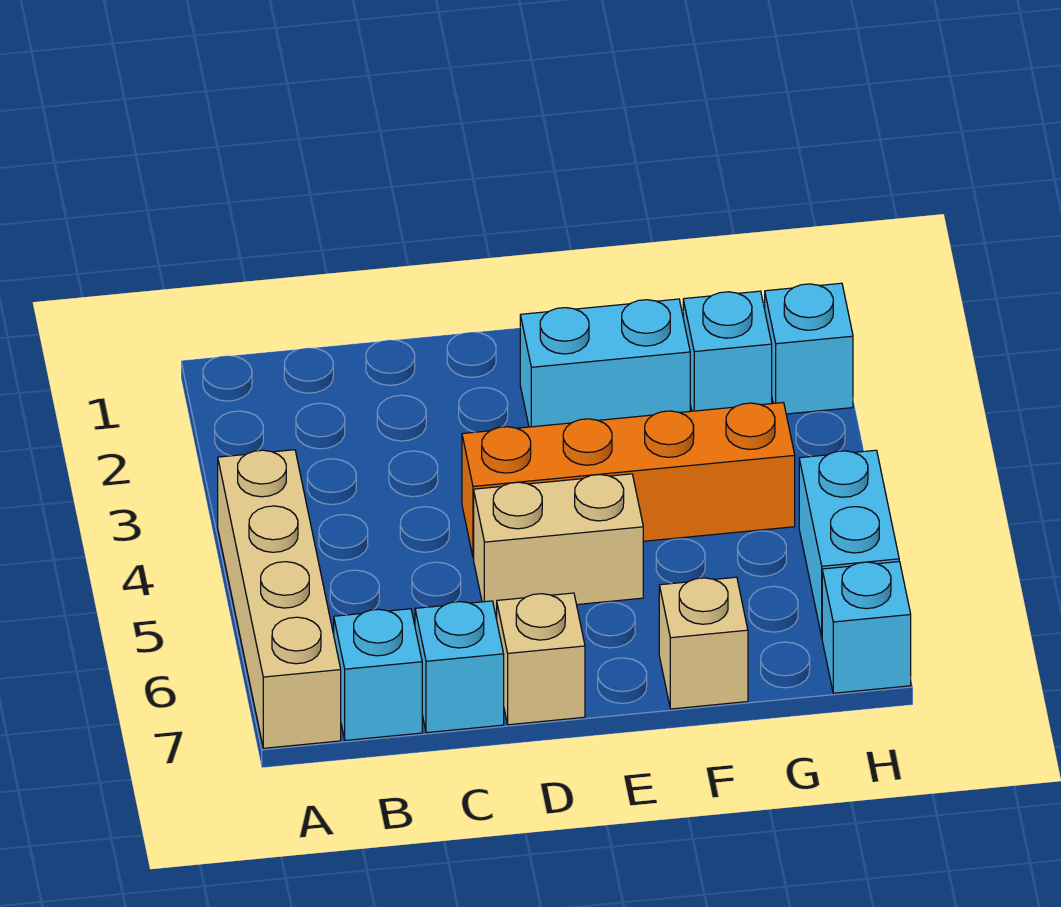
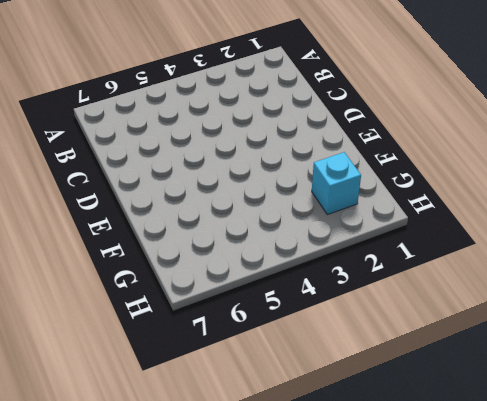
none -> tan brick A4:A7 level 1
none -> cyan brick B7 level 1
none -> cyan brick C7 level 1

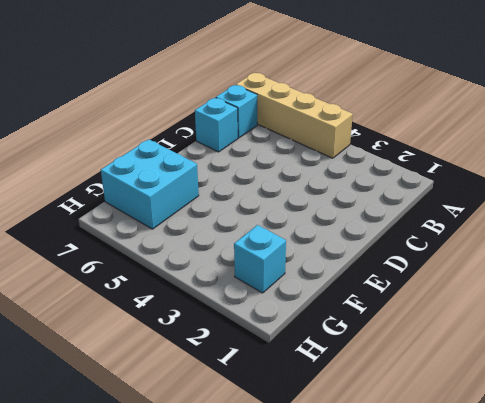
cyan brick F6:G7 level 1 -> tan brick F7 level 1
none -> orange brick D4:G4 level 1
none -> tan brick D5:E5 level 1
none -> tan brick D7 level 1

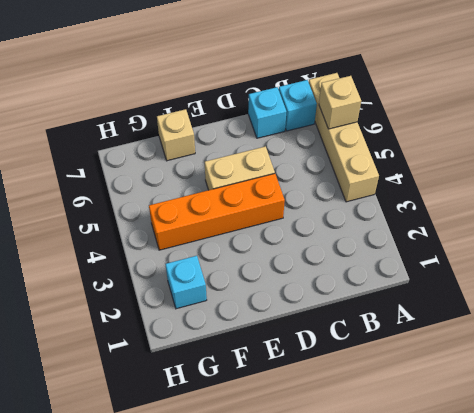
tan brick A6 level 2 -> tan brick D7 level 1
none -> cyan brick E2:F2 level 1
none -> cyan brick H2 level 1
none -> cyan brick H5:H6 level 1

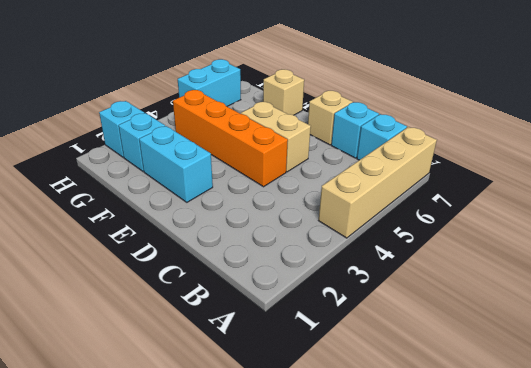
none -> cyan brick H7 level 1

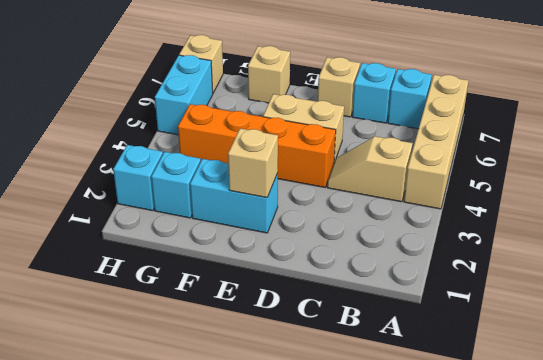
tan slope B4:C4 level 1 top B -> none
tan brick E2 level 2 -> none
tan brick H7 level 1 -> cyan brick H7 level 1

